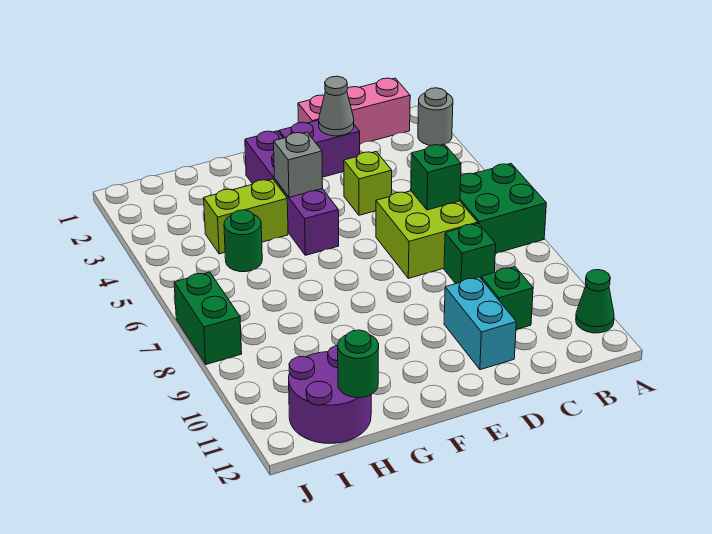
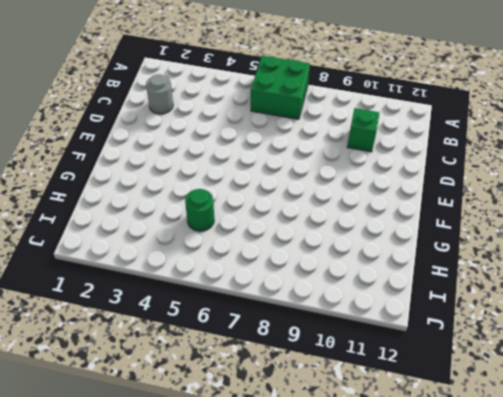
grey round brick C2 level 1 -> grey round brick A2 level 1
none -> green cone A11 level 1
none -> pink brick B1:D1 level 1
none -> lime brick C6:D7 level 1

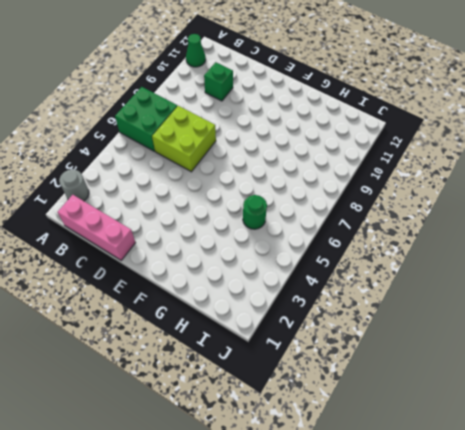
none -> green brick C8 level 1
none -> purple brick D2:E2 level 1
none -> lime brick D4 level 1

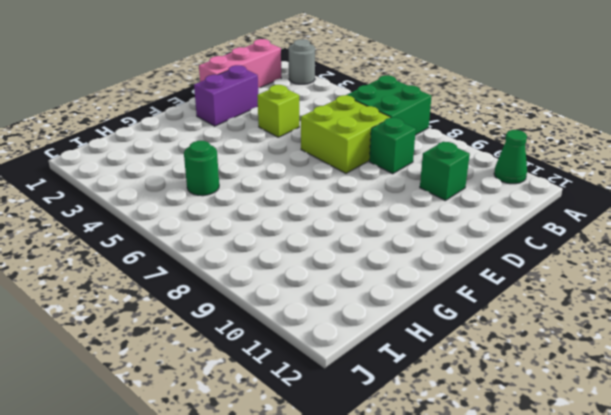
none -> cyan brick D10:D11 level 1
none -> purple brick F2:F5 level 1
none -> lime brick G4:H4 level 1

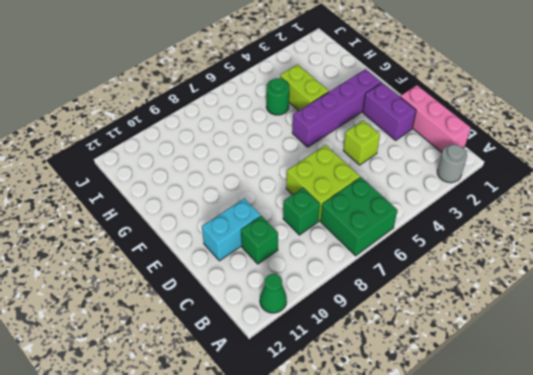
none -> purple round brick H11:I12 level 1
none -> green brick J7:J8 level 1
none -> green brick C6 level 2

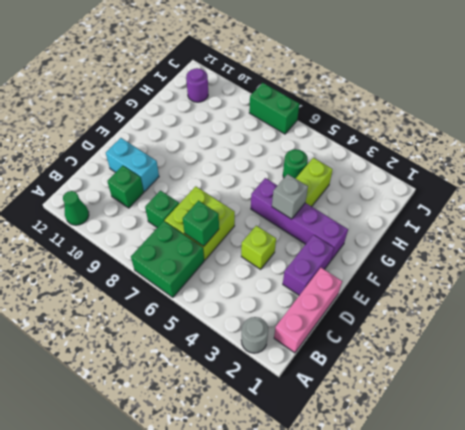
purple round brick I11 level 1 -> purple round brick H11:I12 level 1
none -> grey cone D2 level 2
none -> green round brick H12 level 2

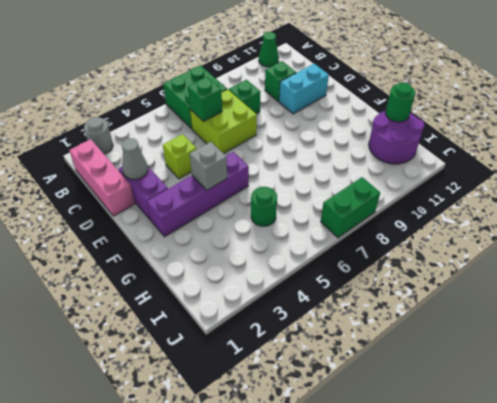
none -> lime brick G4:H4 level 1

